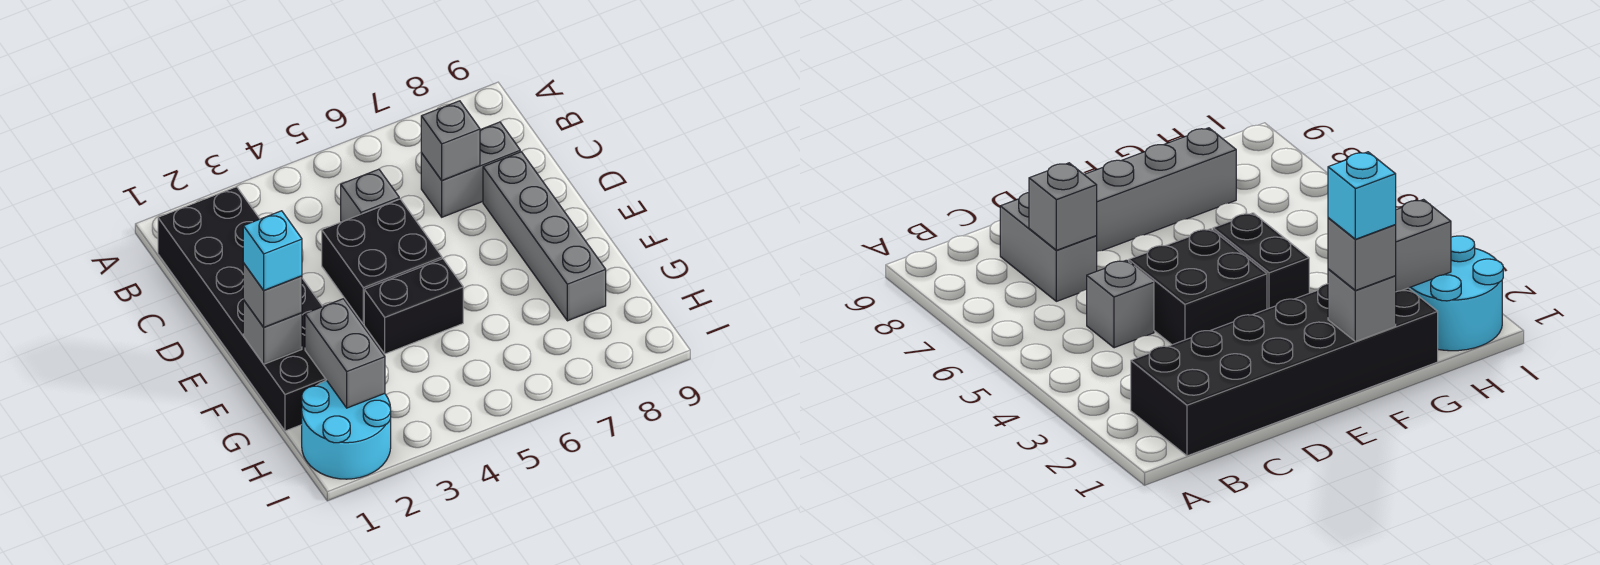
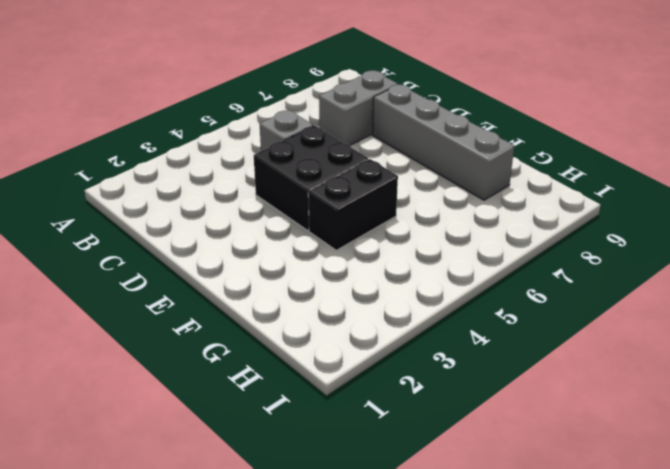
none -> black brick B1:G2 level 1
none -> cyan round brick H1:I2 level 1
none -> grey brick C7 level 2

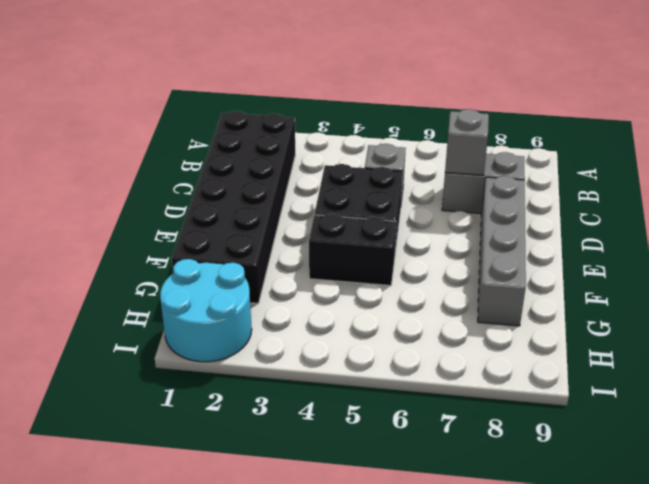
none -> grey brick F1 level 2
none -> grey brick G2:H2 level 2
none -> grey brick F1 level 3

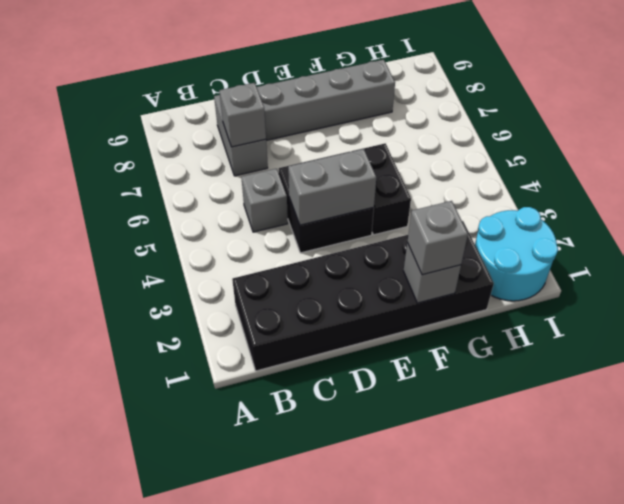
grey brick D4:E4 level 2 -> grey brick G2:H2 level 2
none -> cyan brick F1 level 4

